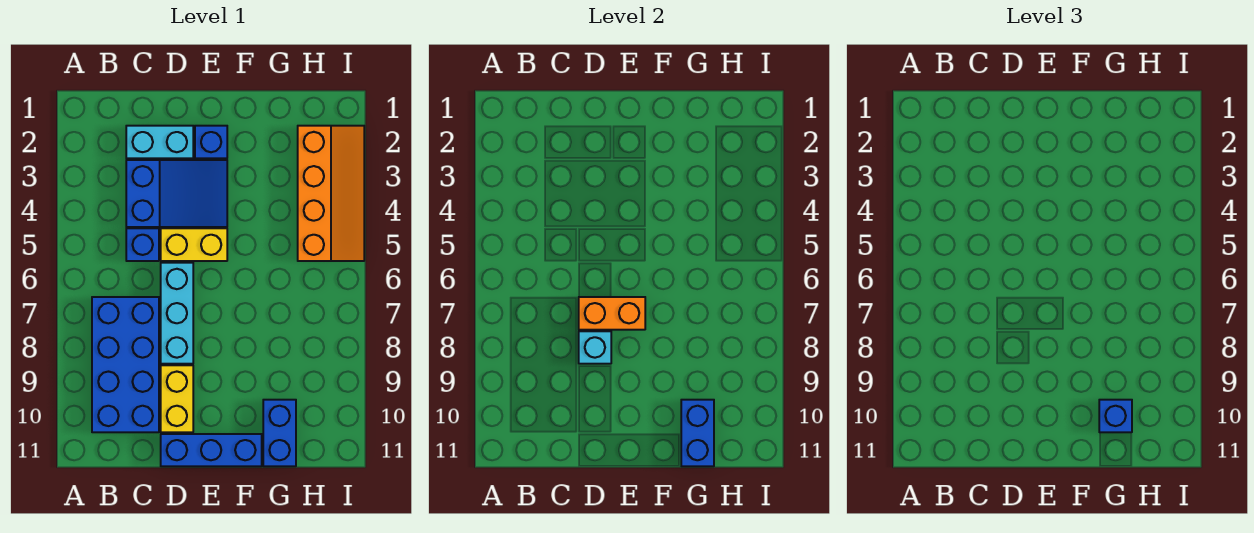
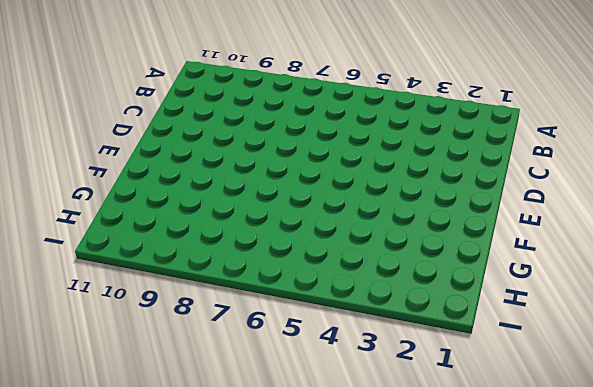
none -> blue brick B7:C10 level 1
none -> cyan brick C2:D2 level 1
none -> blue slope C3:E4 level 1 top C

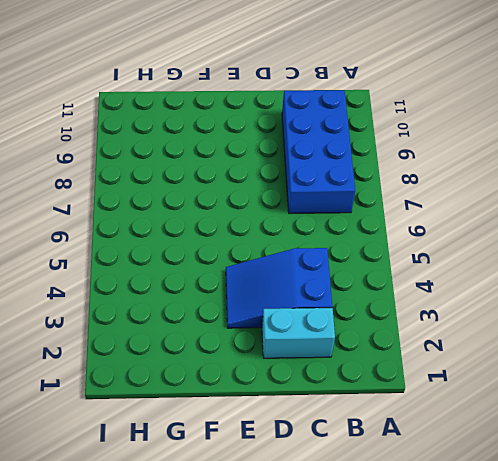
none -> blue brick C5 level 1
none -> yellow brick D5:E5 level 1
none -> cyan brick D6:D8 level 1

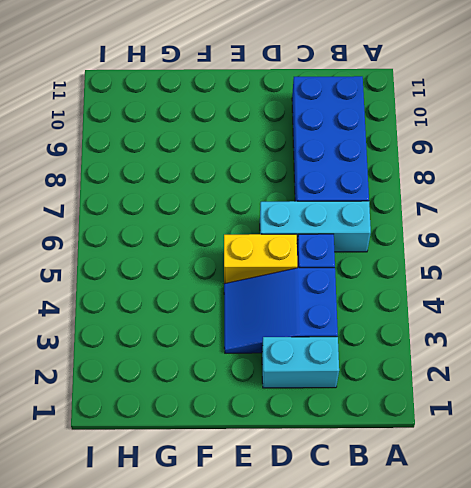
cyan brick B6:D6 level 1 -> cyan brick D6:D8 level 1
none -> yellow brick D9:D10 level 1
none -> blue brick D11:F11 level 1
none -> blue brick E2 level 1

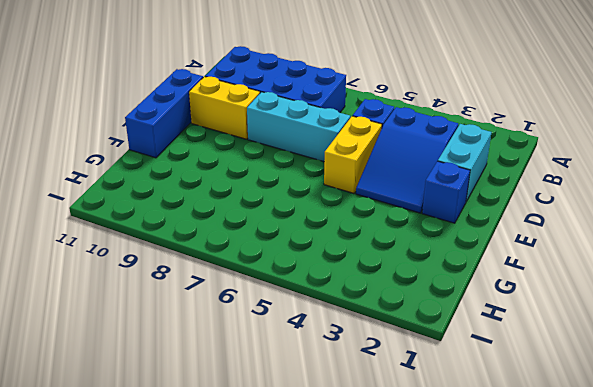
none -> blue brick G10:G11 level 1
none -> orange slope H2:I5 level 1 top H
none -> orange brick D7:E7 level 2

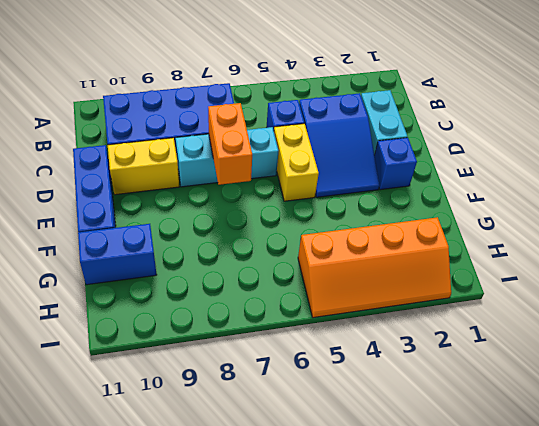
none -> cyan brick D8 level 2
none -> blue brick G10:G11 level 2
none -> blue brick G10 level 3

